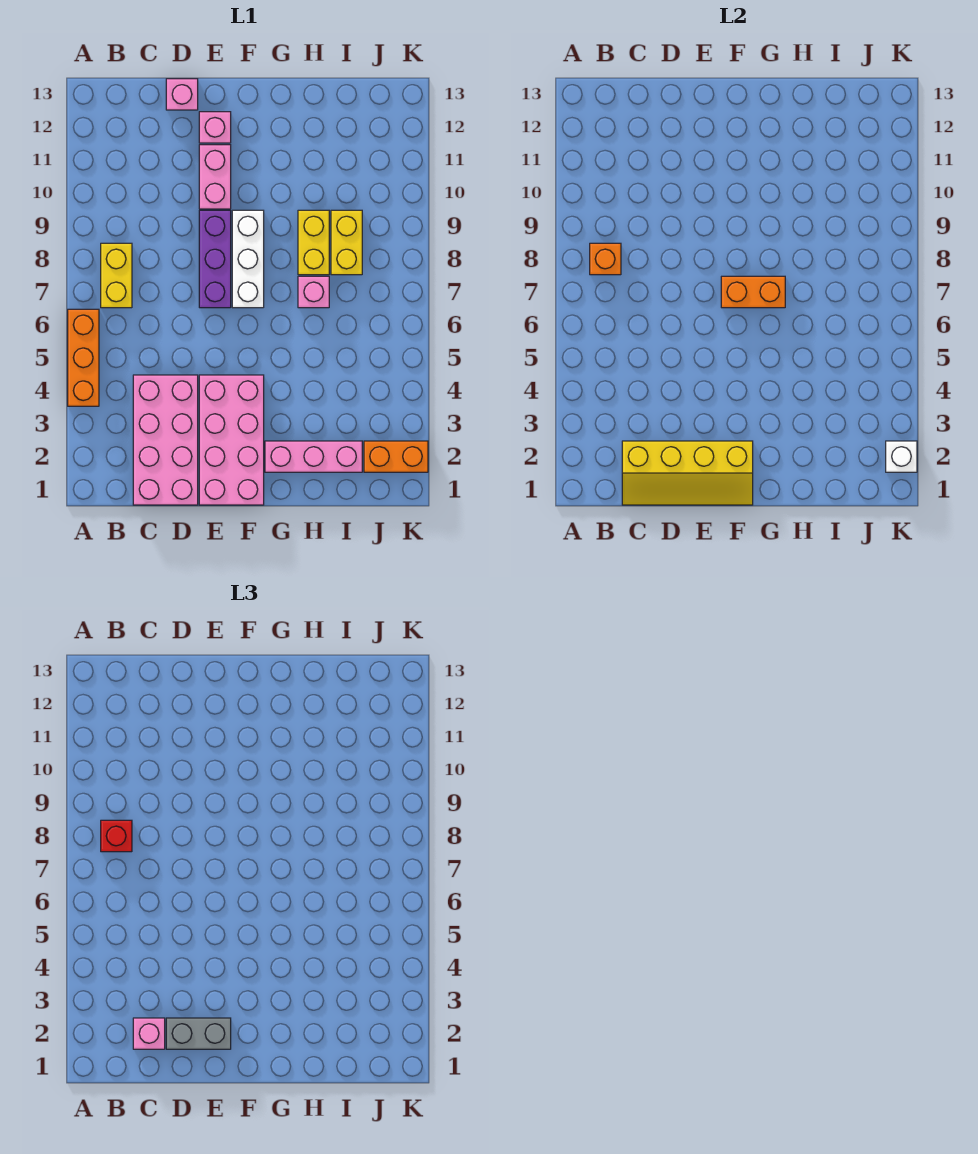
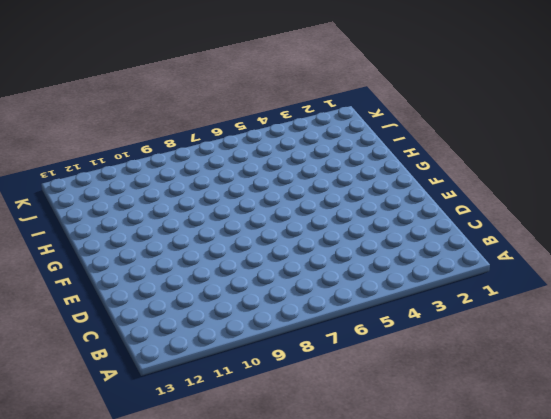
none -> orange brick A4:A6 level 1
none -> yellow brick B7:B8 level 1
none -> pink brick C1:D4 level 1

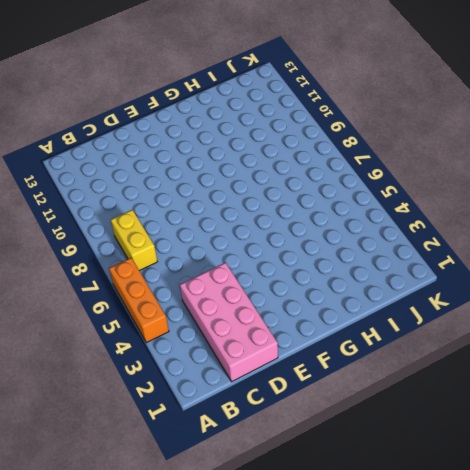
none -> pink brick D13 level 1
none -> pink brick E1:F4 level 1
none -> purple brick E7:E9 level 1

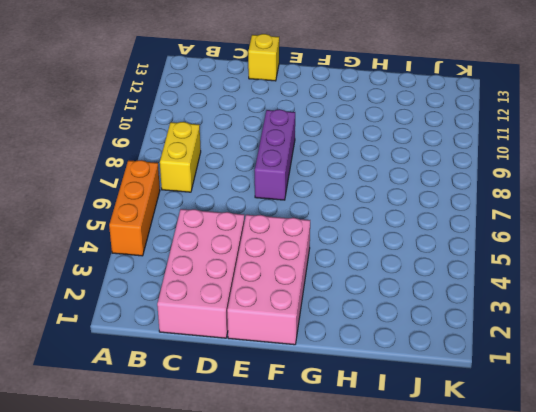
yellow brick D13 level 1 -> pink brick D13 level 1
none -> pink brick E10:E11 level 1
none -> pink brick E12 level 1
none -> white brick F7:F9 level 1

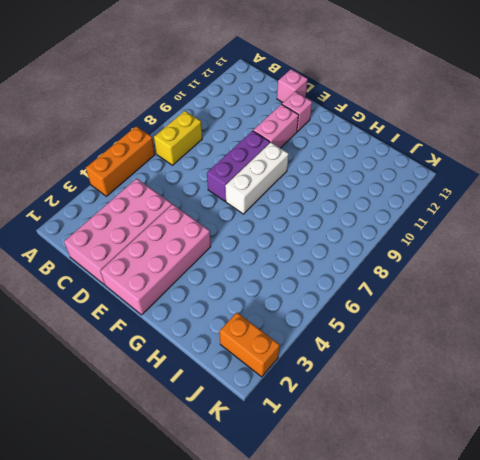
none -> pink brick G2:I2 level 1
none -> pink brick H7 level 1
none -> yellow brick H8:H9 level 1

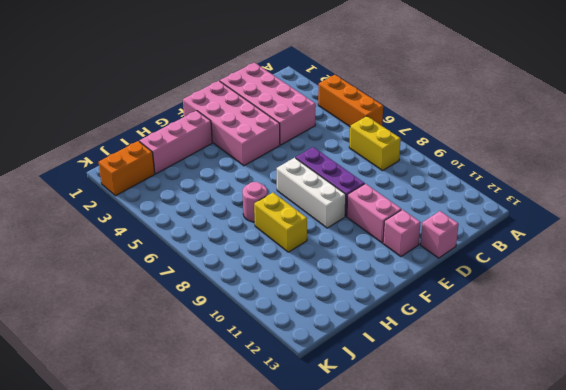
pink round brick H7 level 1 -> pink brick H7 level 1
none -> yellow brick I8:I9 level 1
none -> orange brick B8 level 2
none -> yellow slope C1:F2 level 2 top 2

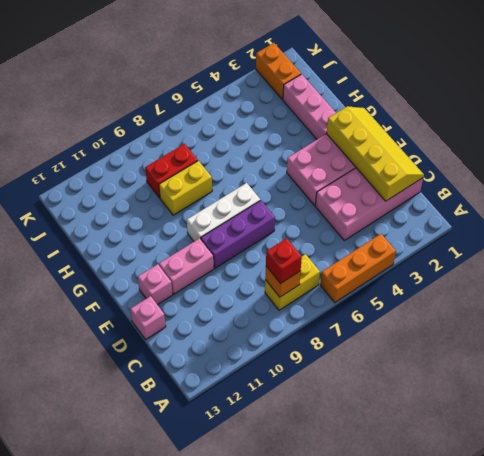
red brick I8:I9 level 1 -> yellow brick I8:I9 level 1
none -> pink brick H7 level 1
none -> orange brick F7:G7 level 2
none -> white brick K2 level 2

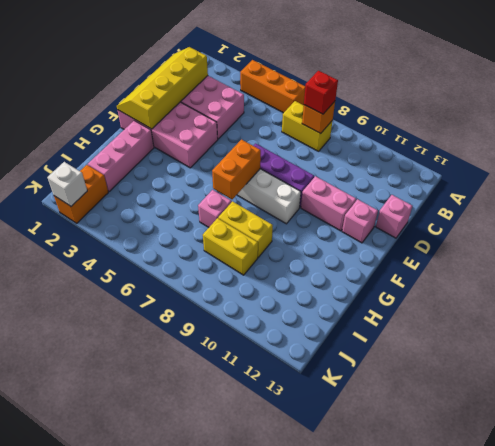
none -> pink brick C2 level 3
none -> grey brick D2:E2 level 3

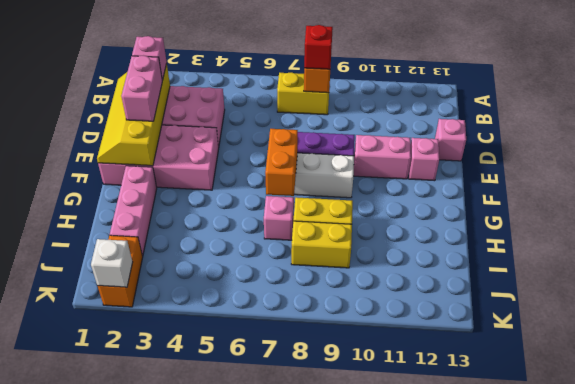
pink brick D2:E2 level 3 -> grey brick D2:E2 level 3
none -> orange brick A4:A6 level 1

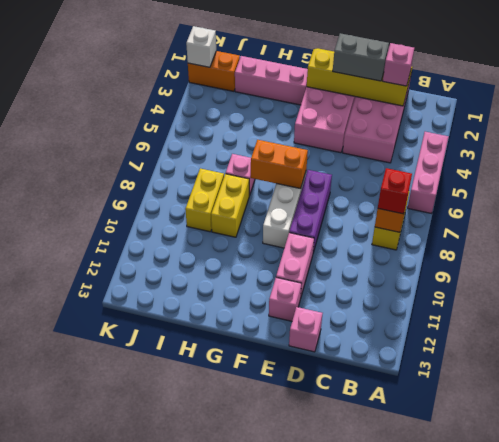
pink brick A4:A6 level 1 -> orange brick A4:A6 level 1

